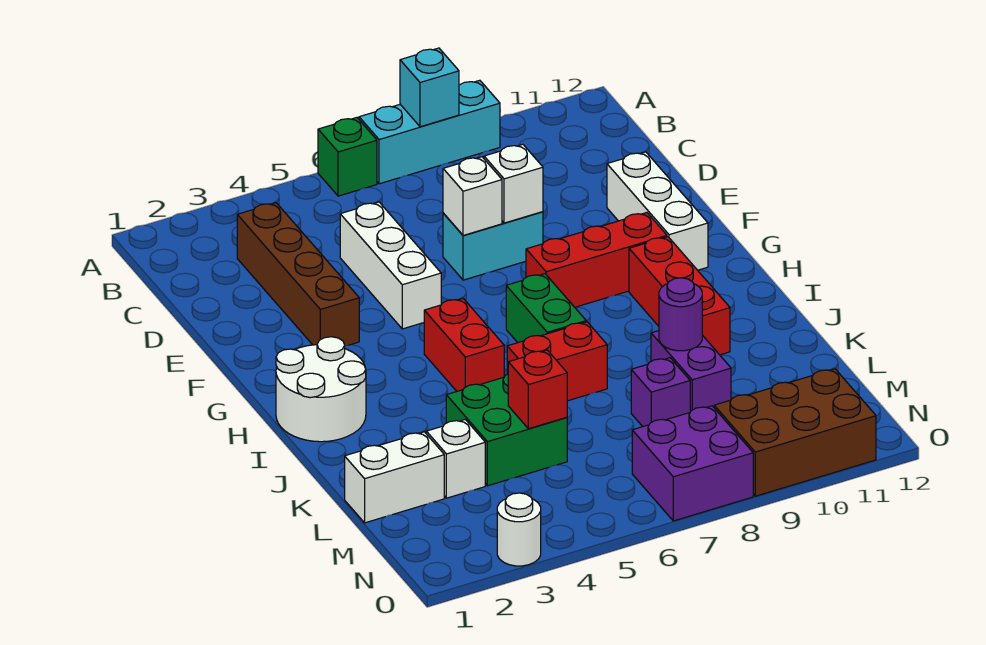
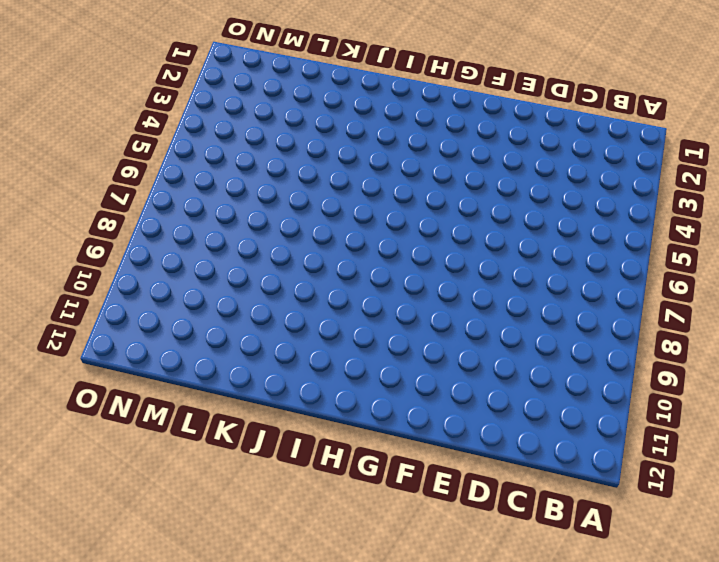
none -> green brick A6 level 1
none -> cyan brick A7:A9 level 1
none -> brown brick C3:F3 level 1

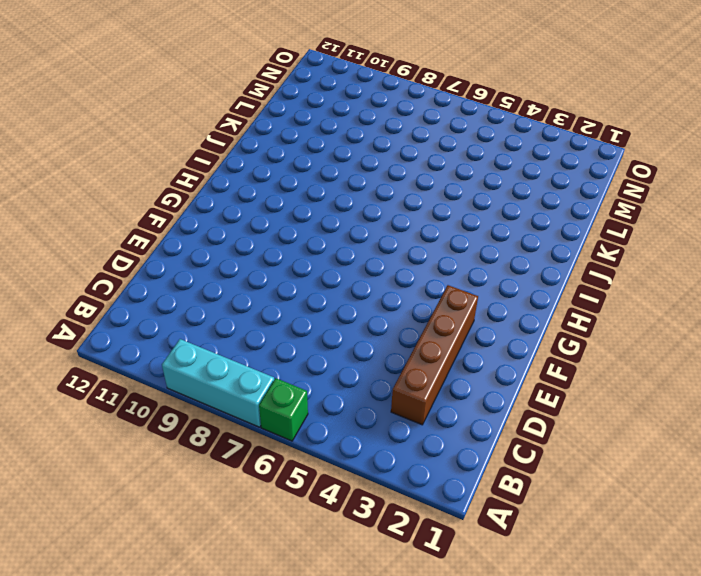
none -> white brick D5:F5 level 1
none -> cyan brick E7:E8 level 1
none -> white brick E11:G11 level 1

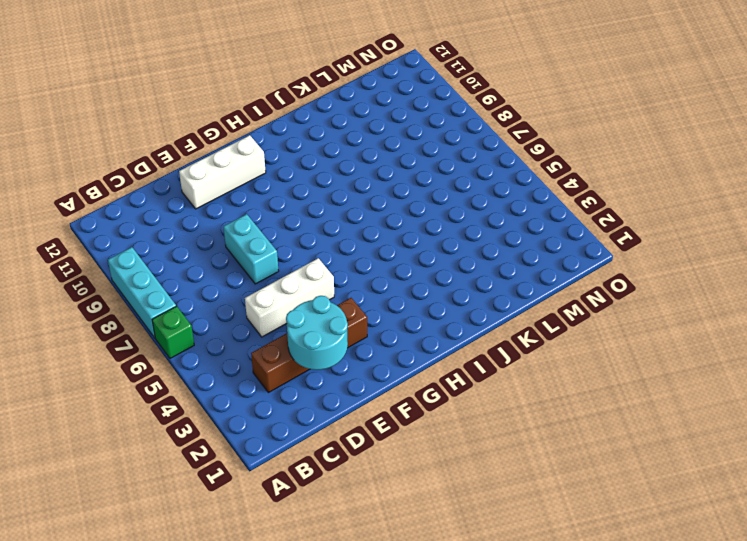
cyan round brick D2:E3 level 2 -> none
none -> red brick G8:G10 level 1
none -> white round brick H1:I2 level 1
none -> red brick H5:I5 level 1

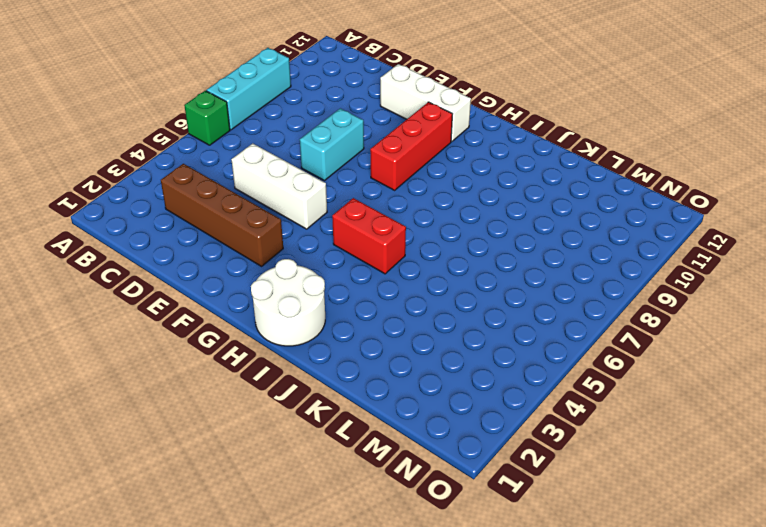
none -> green brick H7:I7 level 1
none -> red brick H10:J10 level 1
none -> red brick J6:J7 level 1

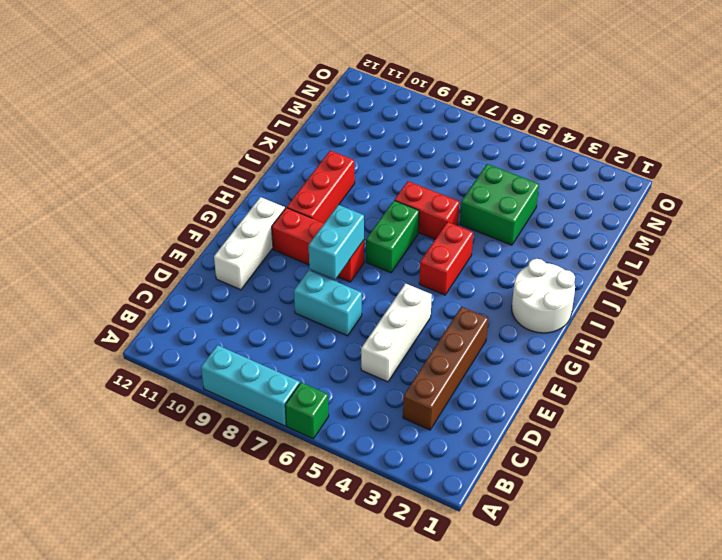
cyan brick F8:G8 level 2 -> none
none -> purple brick K9:L9 level 1
none -> white brick L1:L2 level 1
none -> white brick L3 level 1

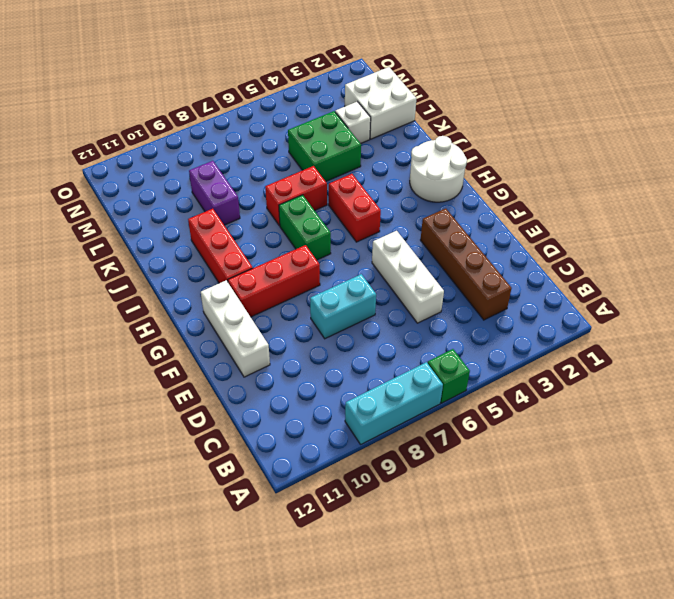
white brick L1:M2 level 1 -> white brick L1:L2 level 1
none -> purple brick L8 level 1
none -> purple brick N7:O8 level 1
none -> brown brick N9:O11 level 1

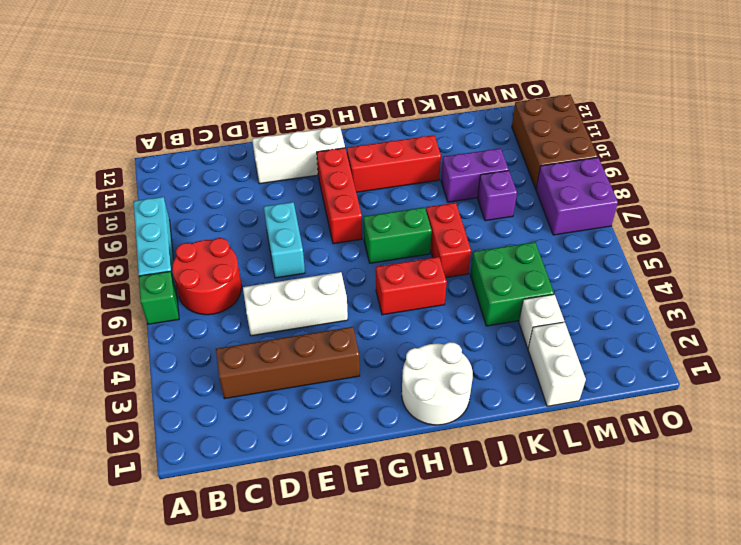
red round brick B6:C7 level 1 -> none
none -> white round brick O3 level 1
none -> cyan brick A8 level 2
none -> white brick E7 level 2

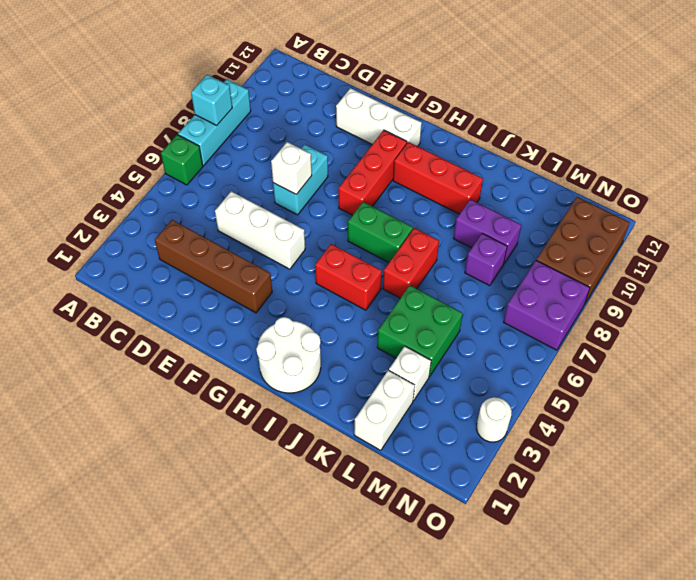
none -> white brick E8 level 2
none -> purple round brick K9 level 2
none -> red brick L5 level 2

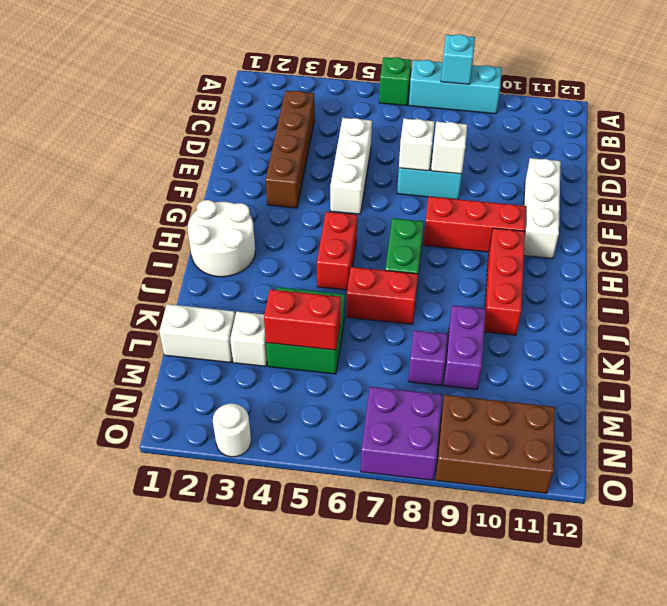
red brick L4:L5 level 2 -> red brick L5 level 2
none -> purple round brick K9 level 2

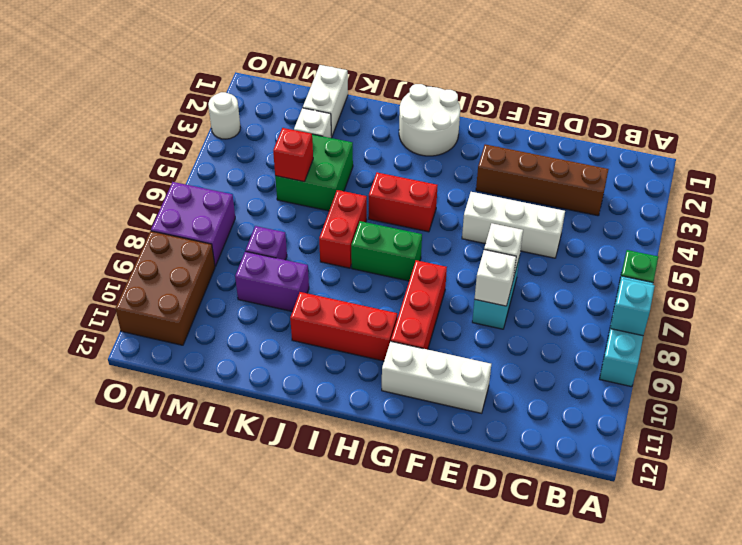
none -> purple round brick K9 level 2

